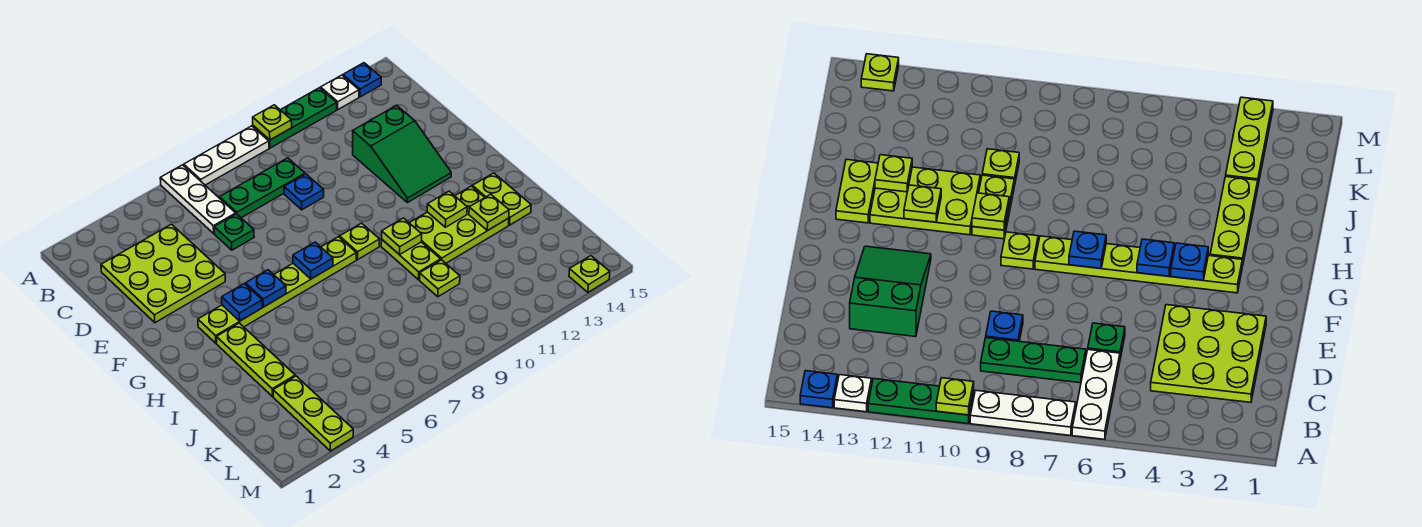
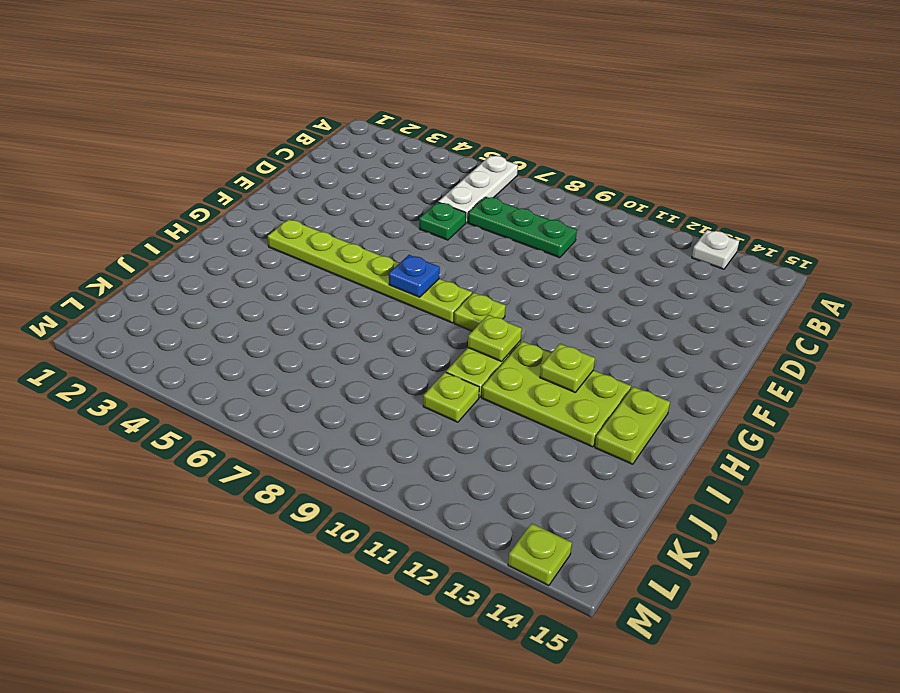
none -> white plate A7:A9 level 1
none -> green plate A10:A12 level 1
none -> blue plate A14 level 1

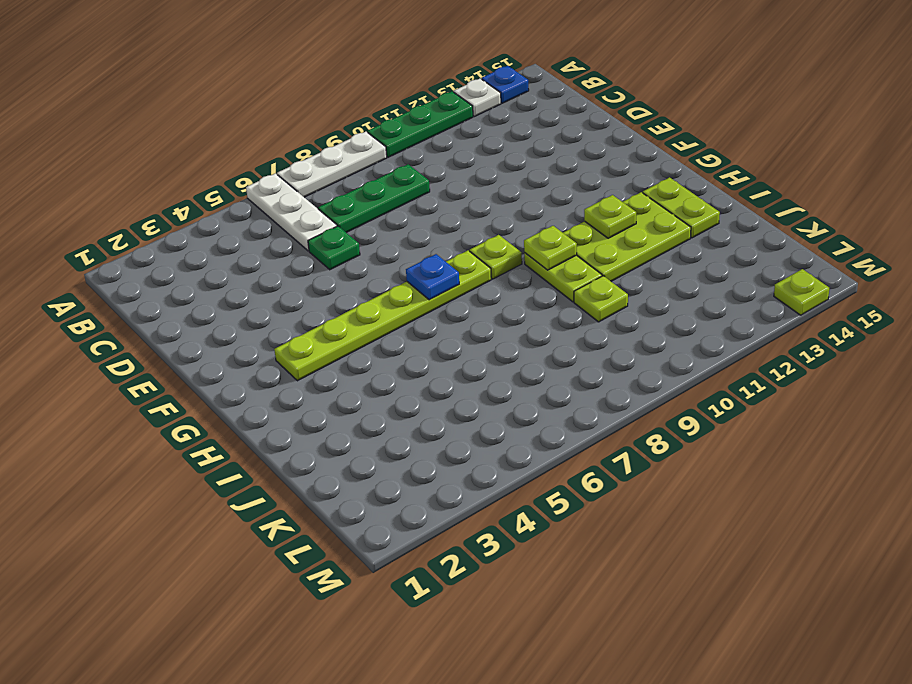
none -> lime plate C2:E4 level 1
none -> blue plate D9 level 1
none -> green slope D12:F13 level 1 top D

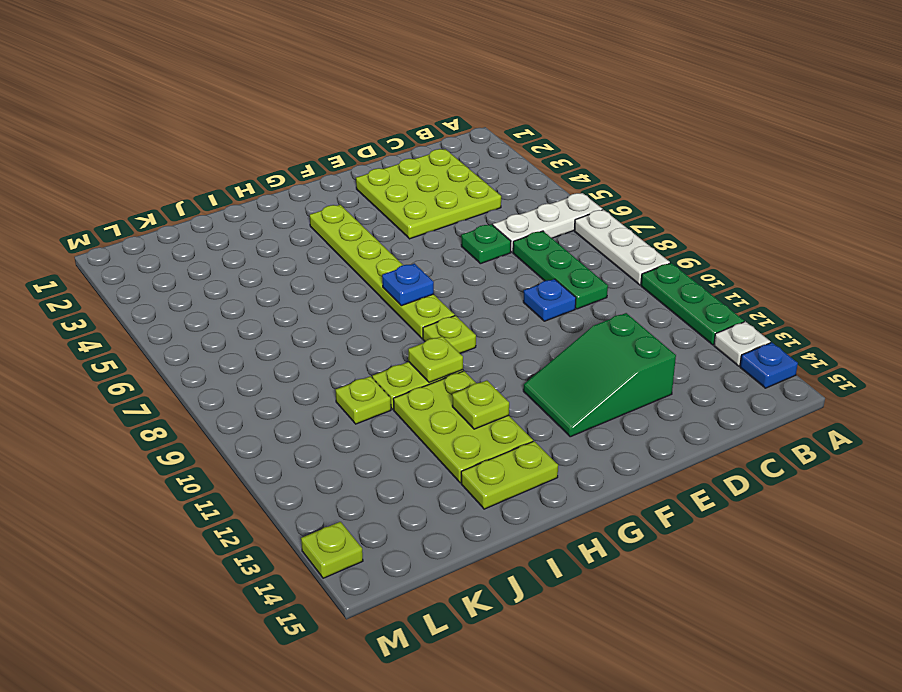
none -> lime plate H3:J3 level 1
none -> lime plate K3:M3 level 1
none -> lime plate A10 level 2

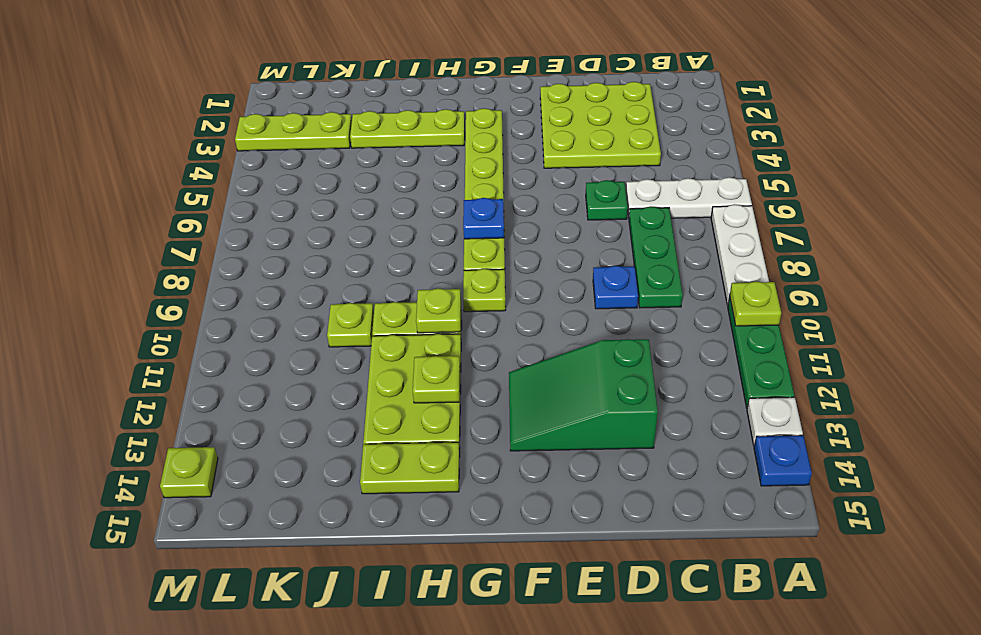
none -> blue plate G4 level 2
none -> blue plate G5 level 2
none -> lime plate I13 level 2

